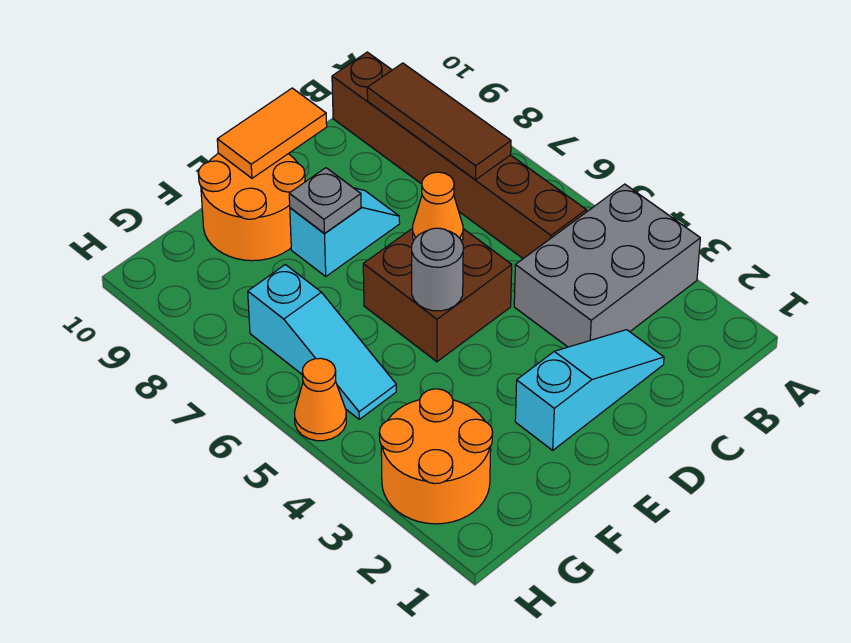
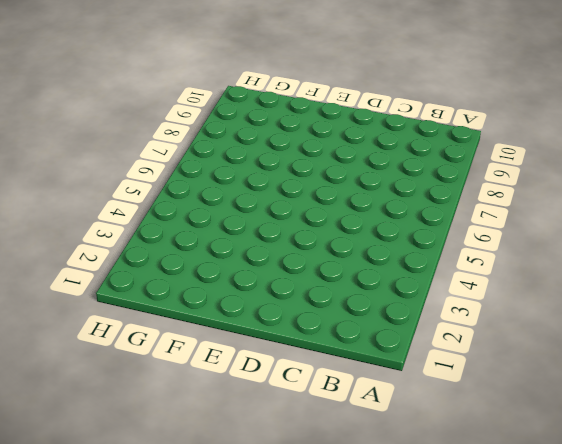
none -> grey brick A3:C4 level 1
none -> brown brick B5:B10 level 1
none -> cyan slope C2:E2 level 1 top E

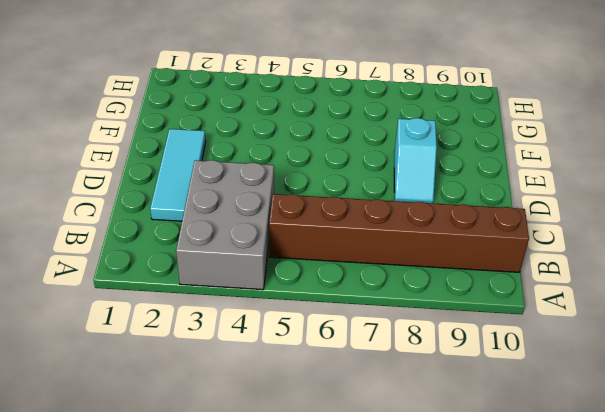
cyan tile C2:E2 level 1 -> cyan slope C2:E2 level 1 top E
none -> brown brick D5:E6 level 1
none -> orange round brick E9:F10 level 1
none -> orange round brick G2:H3 level 1

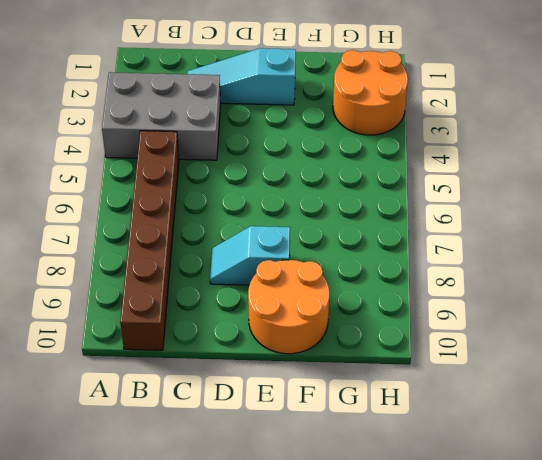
none -> brown brick D5:E6 level 1
none -> cyan slope G5:G7 level 1 top 7
none -> orange cone H5 level 1

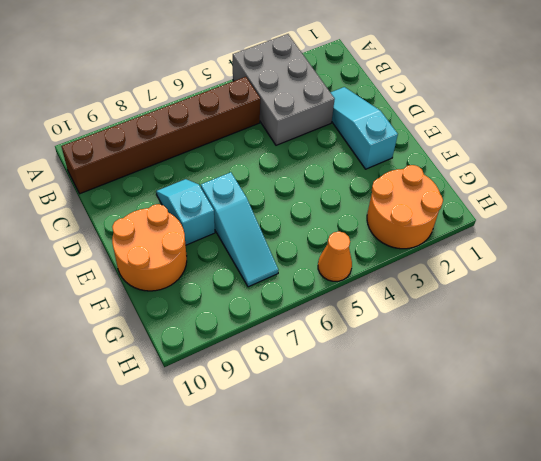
cyan slope E7:G7 level 1 top E -> cyan slope G5:G7 level 1 top 7
none -> brown brick D5:E6 level 1
none -> brown tile B7:B9 level 2
none -> orange cone D6 level 2

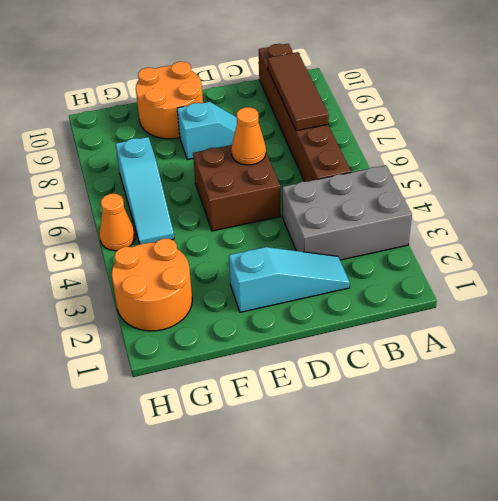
none -> orange tile D10:E10 level 2
none -> grey round brick E5 level 2
none -> grey plate E8 level 2

